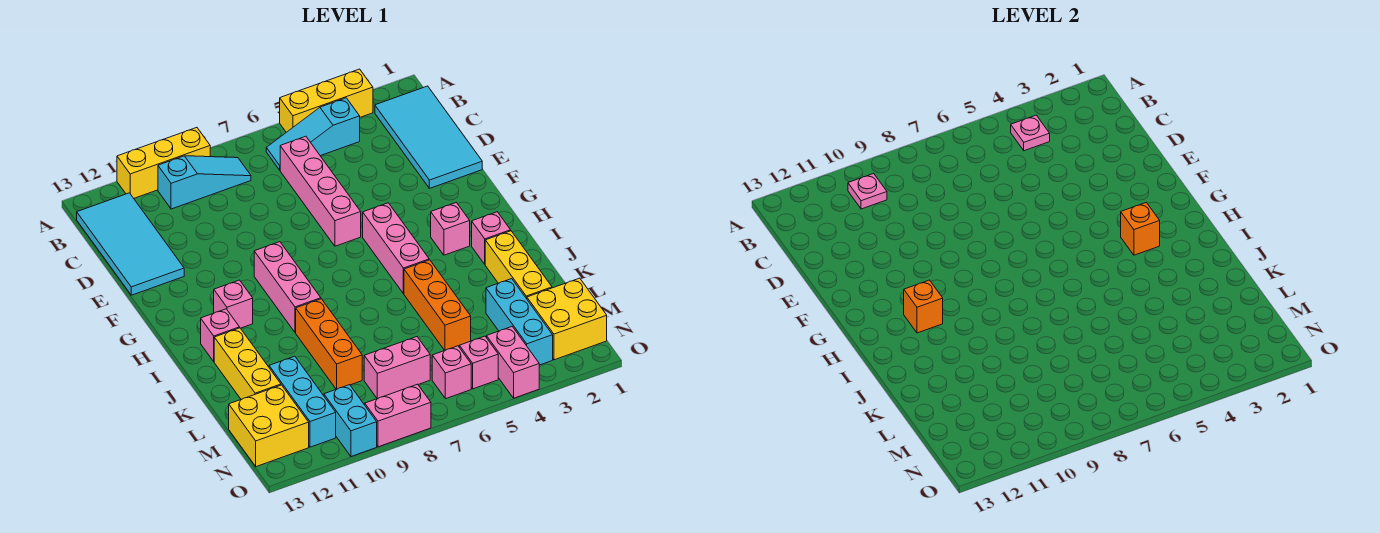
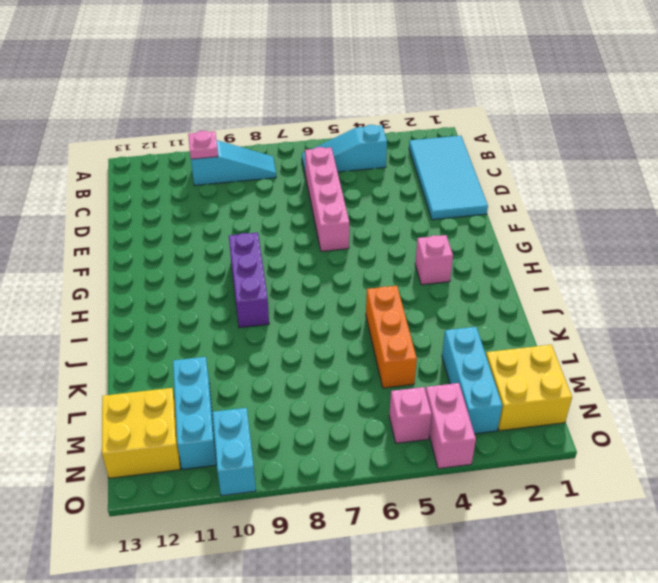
purple brick G9:I9 level 1 -> pink brick G9:I9 level 1
none -> yellow brick A3:A5 level 1
none -> yellow brick A9:A11 level 1
none -> cyan tile B12:E13 level 1
none -> pink brick G5:I5 level 1

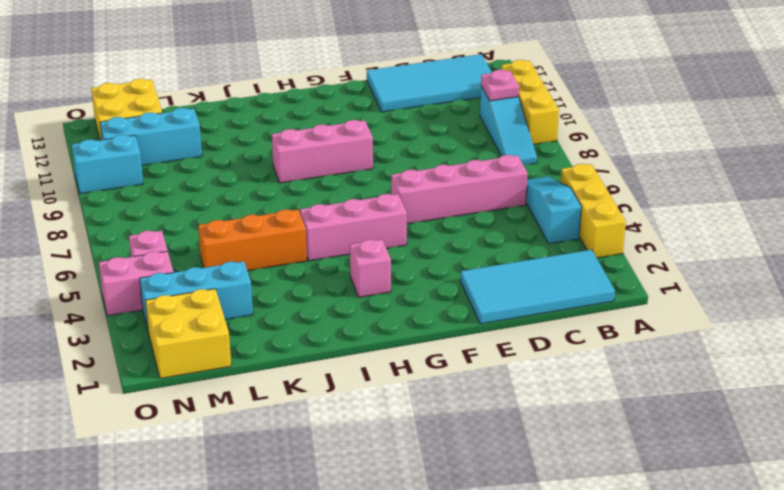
none -> pink brick H11 level 1
none -> pink brick I2 level 1
none -> pink brick I12 level 1
none -> yellow brick J2:L2 level 1

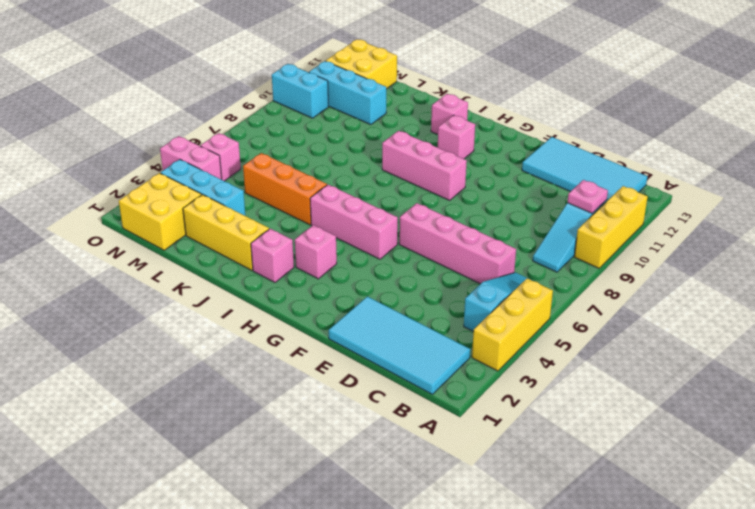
none -> orange brick J9:L9 level 1
none -> yellow brick J12:L12 level 1
none -> pink brick M7:M8 level 1
none -> pink brick N6 level 1

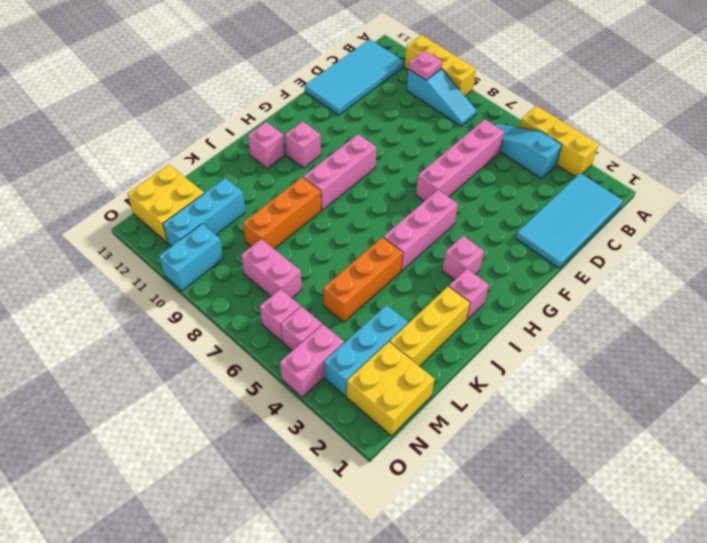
none -> yellow brick J12:L12 level 1
none -> pink brick O8:O9 level 1
none -> pink plate B4 level 2
none -> orange brick H3 level 2

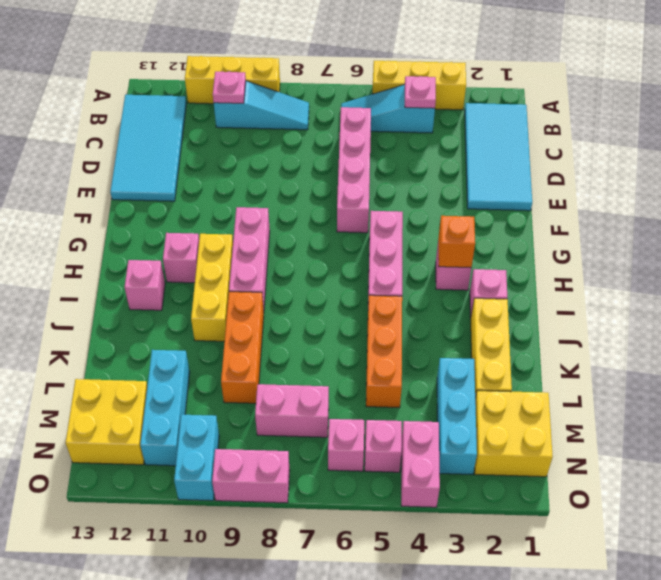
yellow brick H10:J10 level 1 -> yellow brick J12:L12 level 1
none -> orange brick H11 level 2

